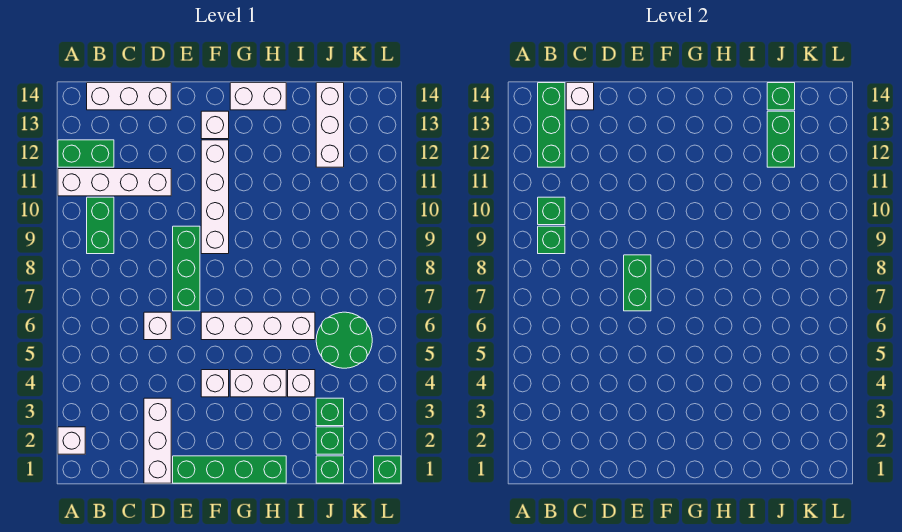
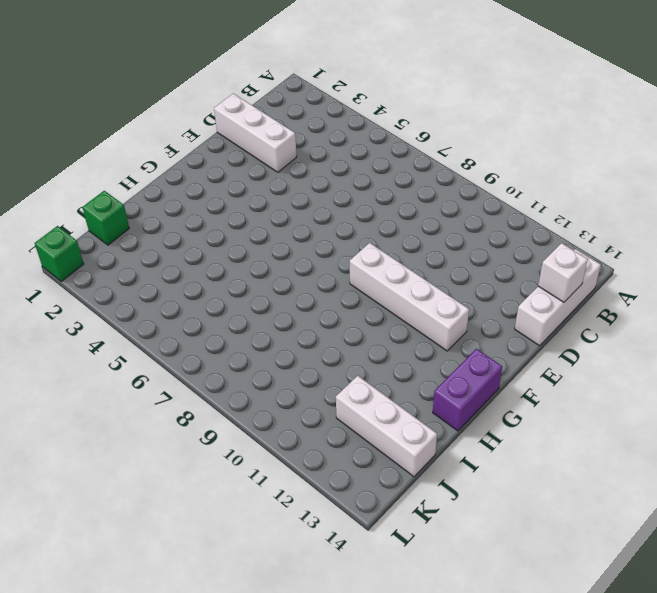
purple brick G14:H14 level 1 -> white brick G14:H14 level 1
none -> white brick A2 level 1
none -> white brick A11:D11 level 1
none -> green brick A12:B12 level 1

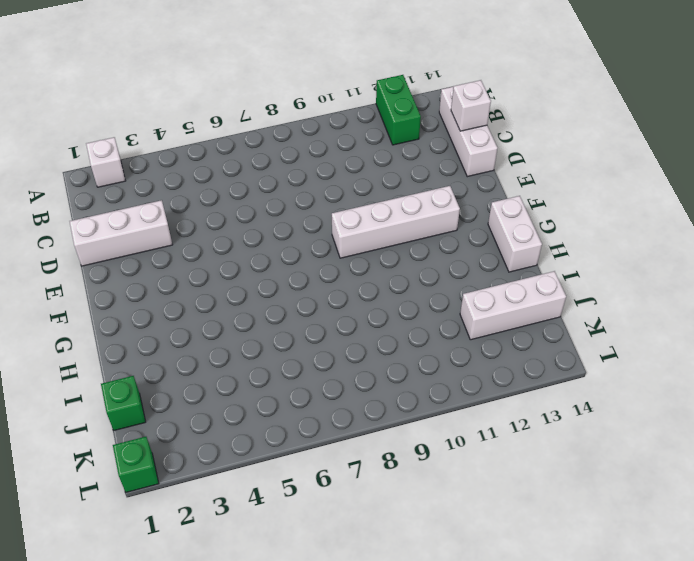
none -> white brick A11:D11 level 1
none -> green brick B9:B10 level 1
none -> white brick D6 level 1

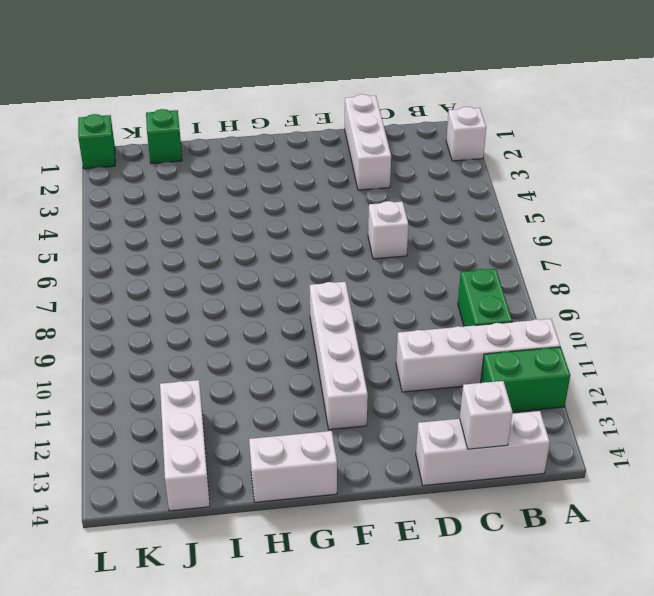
none -> green brick E1:H1 level 1
none -> green brick E7:E9 level 1
none -> white brick F4 level 1

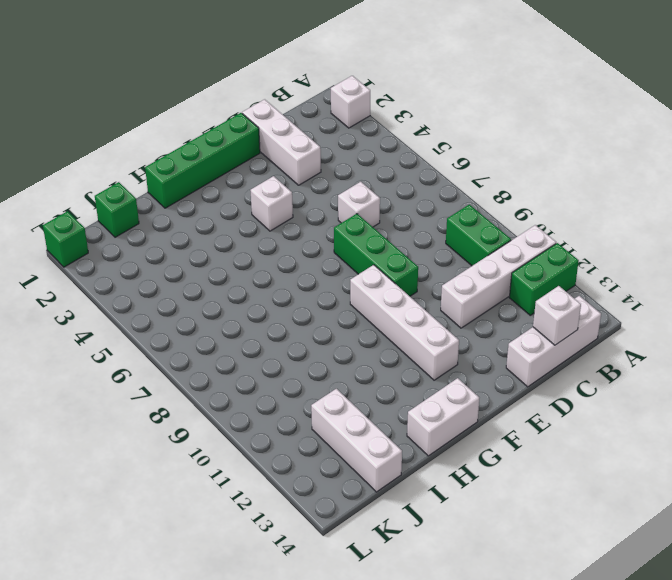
none -> white brick F6:I6 level 1
none -> white brick F13 level 1
none -> white brick G4:H4 level 1

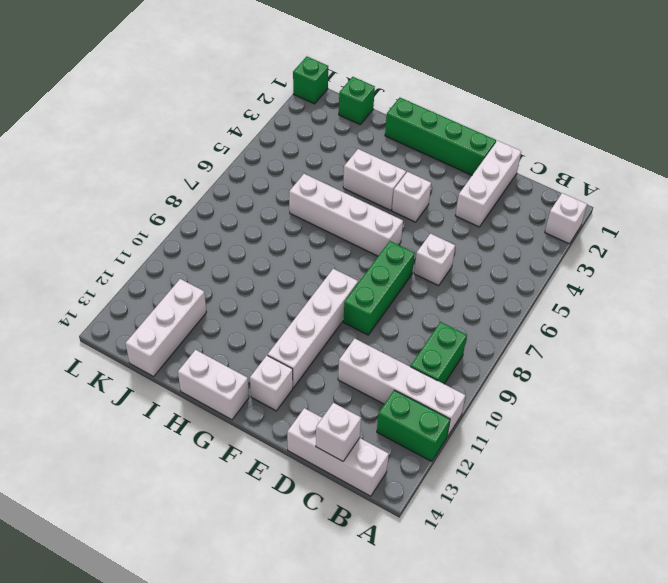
none -> white brick I4 level 1
none -> green brick J2 level 1
none -> green brick J3 level 1

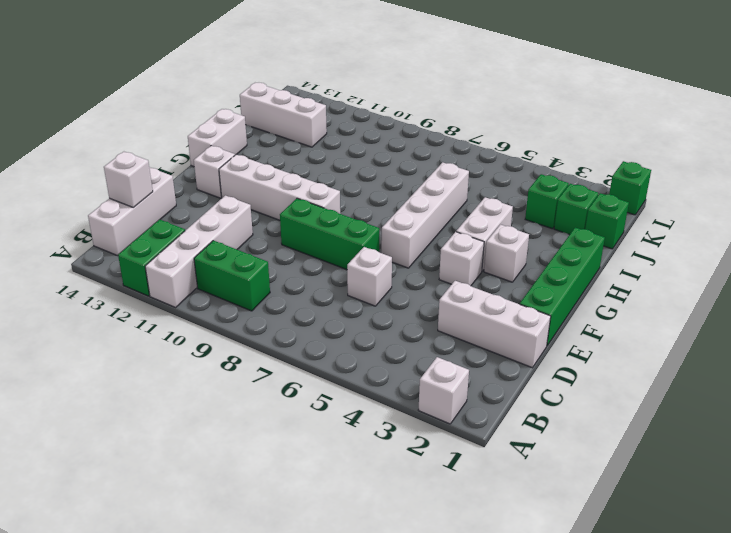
white brick G3 level 1 -> white brick I4 level 1
none -> green round brick J5:K6 level 1
none -> green brick B9 level 2
none -> green brick B10 level 2

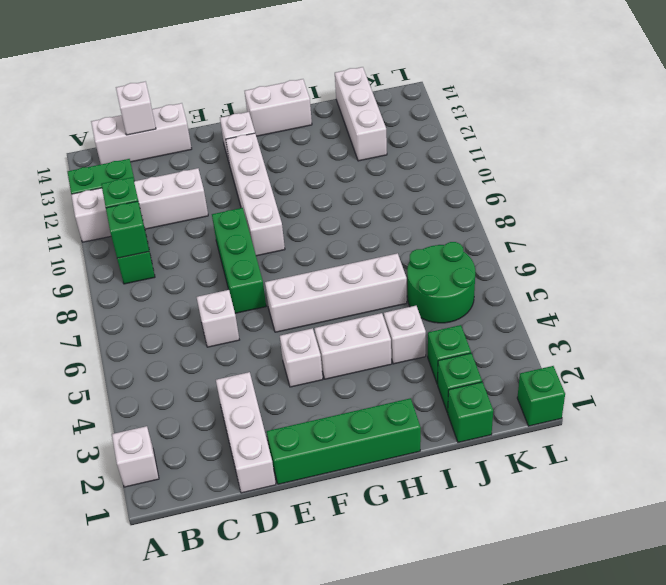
none -> green brick B12:B14 level 2
none -> green brick E7:E8 level 2
none -> green brick J12:J13 level 2

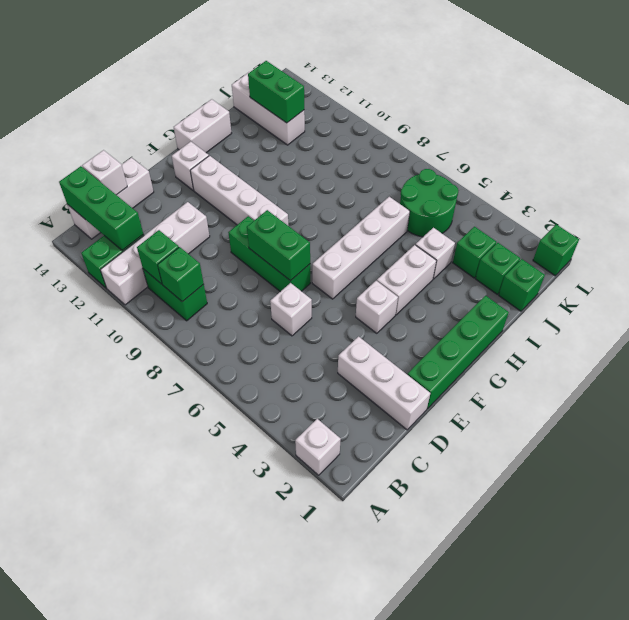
none -> green brick J14 level 2

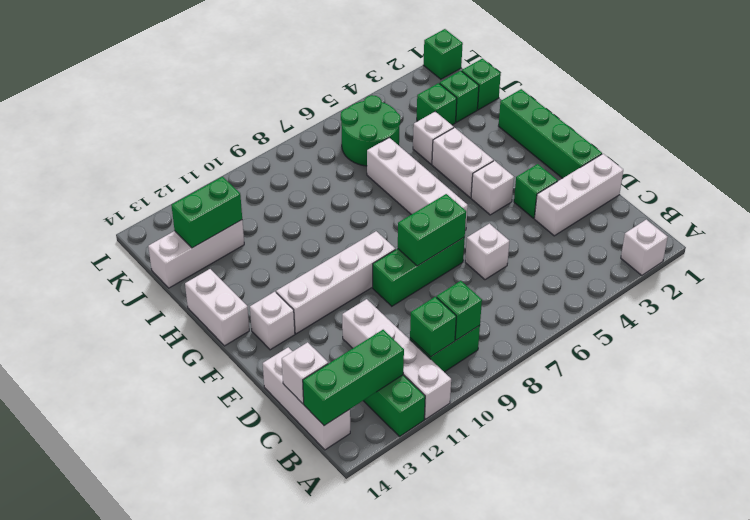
green brick E3 level 1 -> green brick J14 level 2

